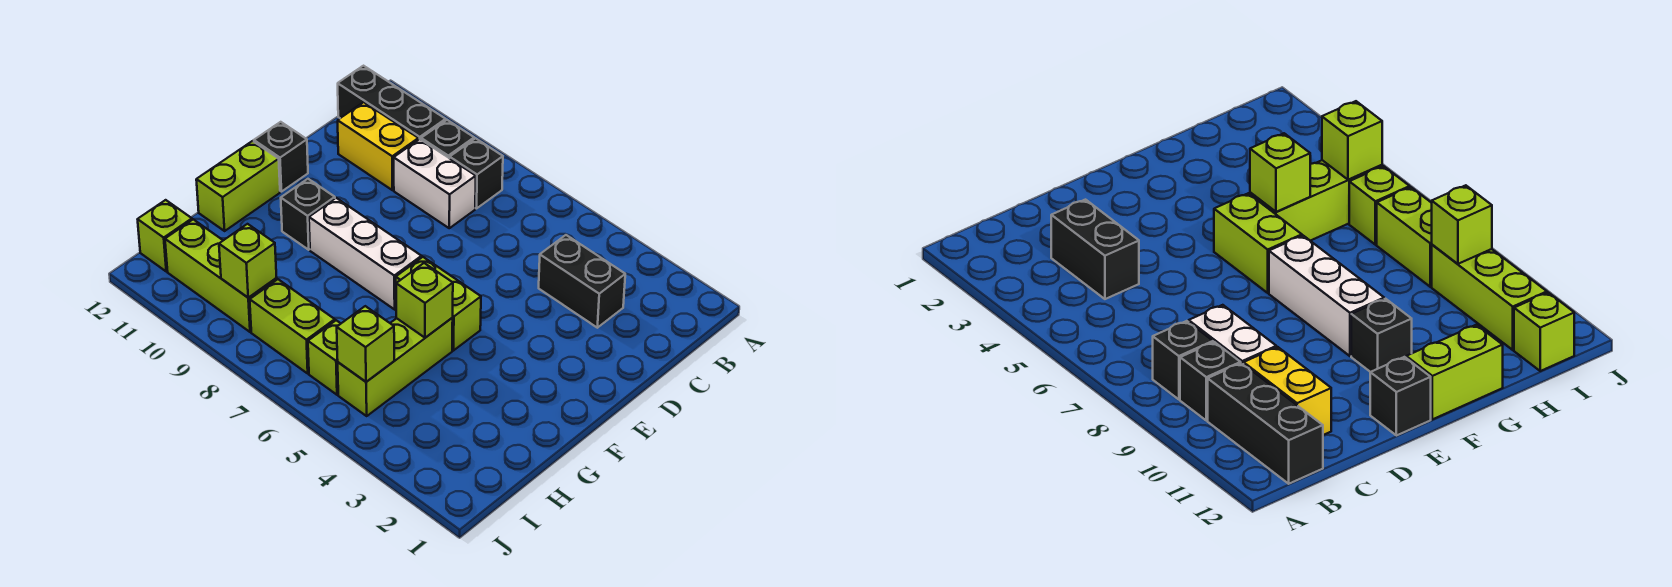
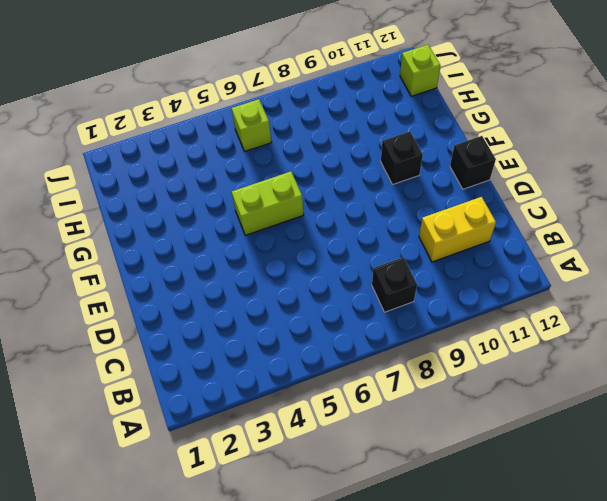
none -> black brick B9 level 1
none -> black brick B10:B12 level 1
none -> black brick C3:C4 level 1

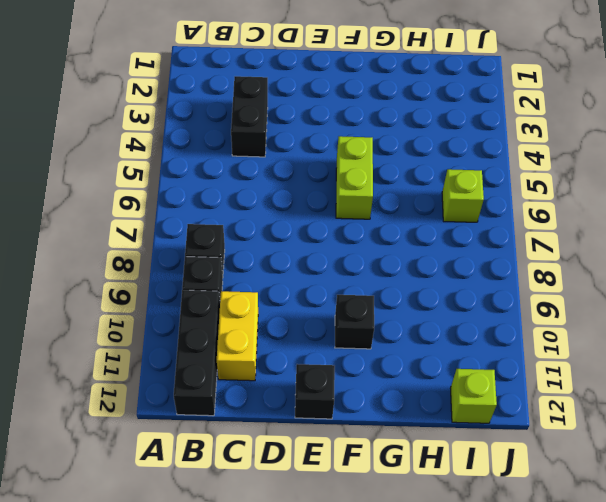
none -> white brick C8:C9 level 1
none -> white brick F7:F9 level 1
none -> lime brick F12:G12 level 1

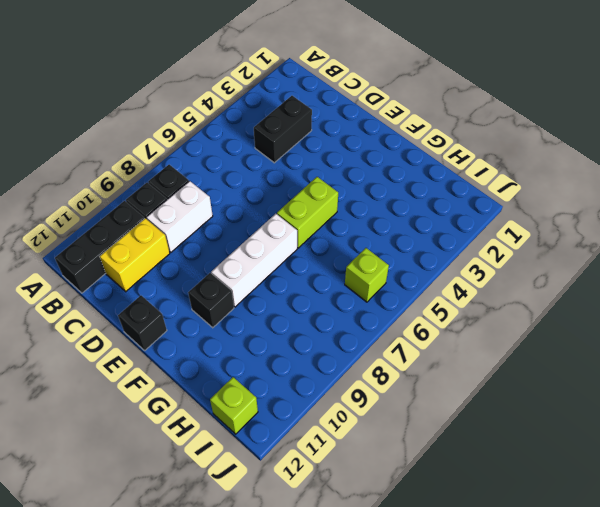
none -> lime brick F12:G12 level 1
none -> lime brick G5:I5 level 1
none -> lime brick I7:I8 level 1

